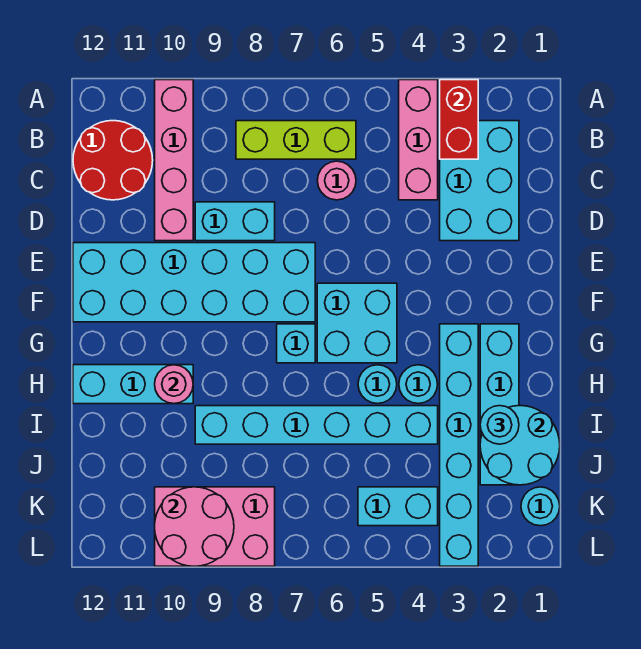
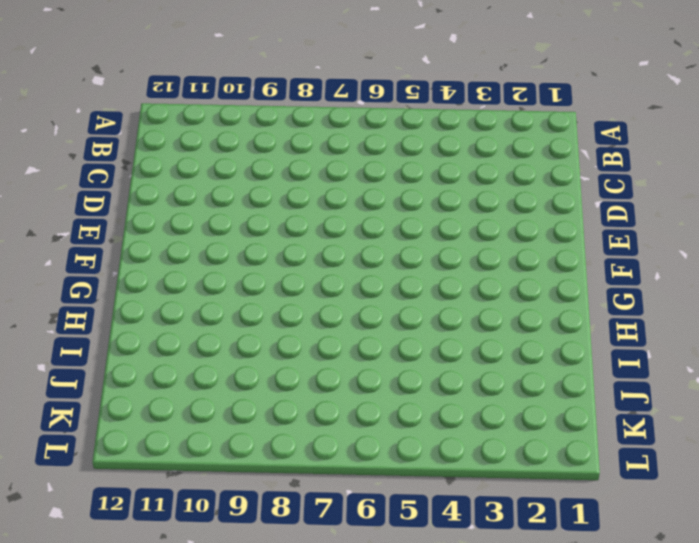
none -> pink brick A4:C4 level 1
none -> pink brick A10:D10 level 1
none -> cyan brick B2:D3 level 1

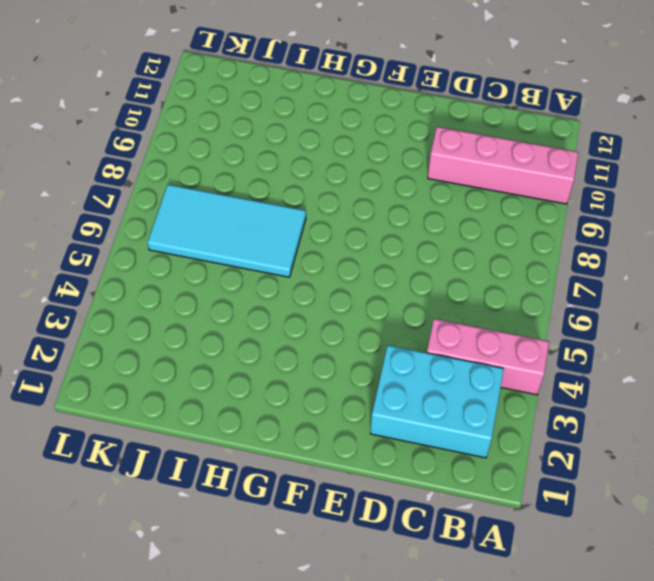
cyan tile H6:K7 level 1 -> cyan brick I4:I9 level 1
none -> lime brick B6:B8 level 1
none -> red round brick B11:C12 level 1
none -> pink round brick C6 level 1

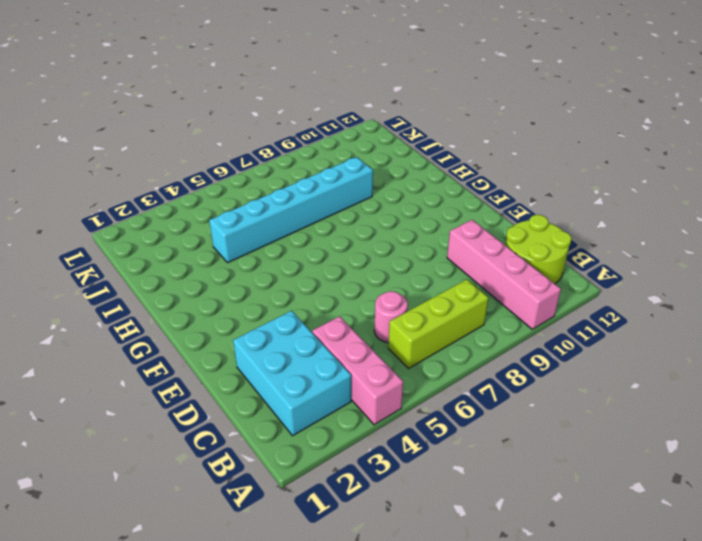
lime round brick B11:C12 level 1 -> red round brick B11:C12 level 1
none -> cyan brick D8:D9 level 1
none -> cyan brick E7:F12 level 1
none -> cyan brick F5:G6 level 1

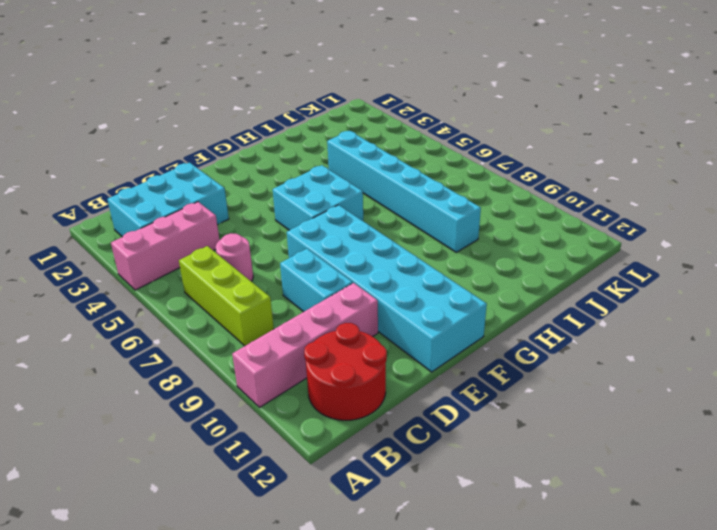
none -> cyan brick G2:J2 level 1
none -> cyan brick G3:L3 level 1
none -> cyan brick G7 level 1

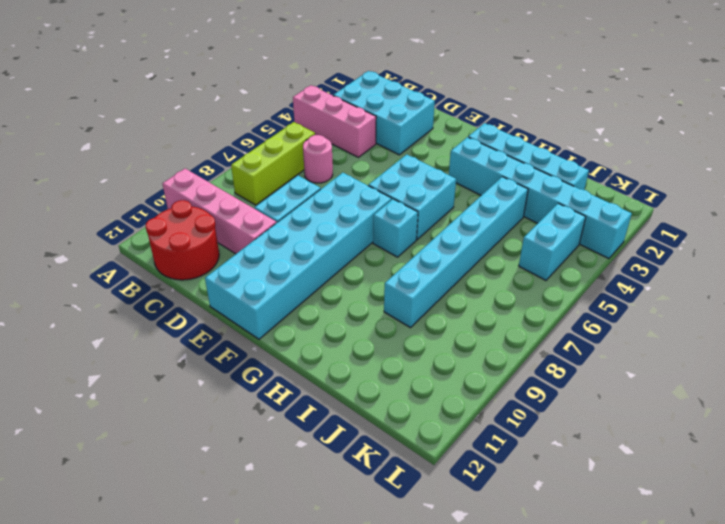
none -> cyan round brick H4 level 1
none -> cyan round brick H5 level 1
none -> cyan brick H10:H12 level 1

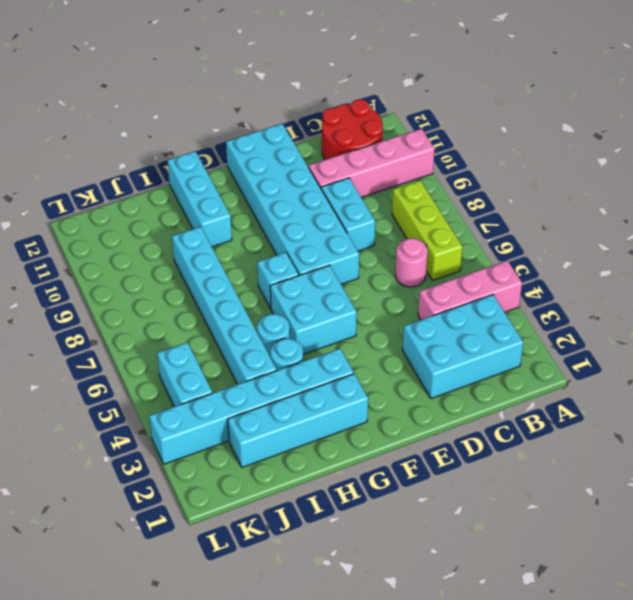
none -> cyan round brick K1 level 1
none -> pink brick K8:L10 level 1
none -> red brick A3:B3 level 2

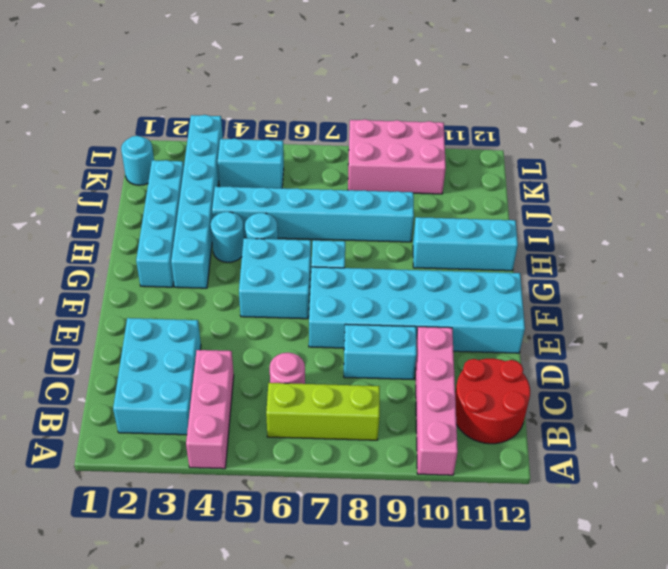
none -> red brick A3:B3 level 2
none -> pink round brick H10 level 2
none -> cyan round brick I1:J2 level 2

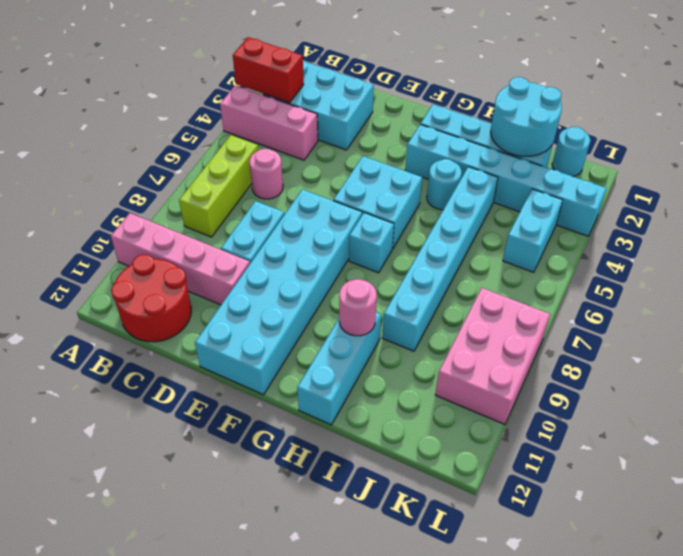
none -> cyan round brick H5 level 1
none -> pink round brick K9:L10 level 2
none -> cyan round brick I2 level 3

